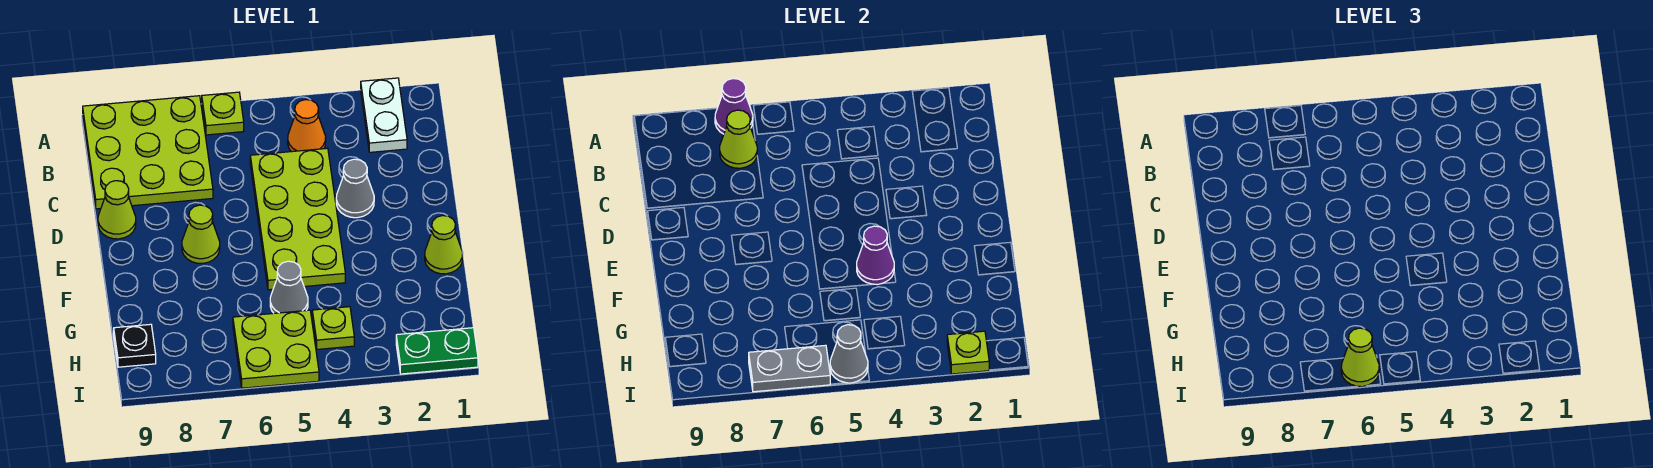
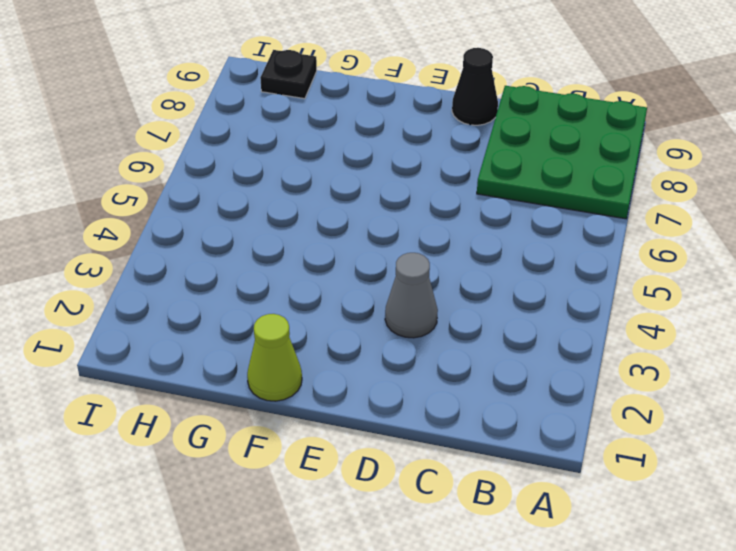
green plate A7:C9 level 1 -> lime plate A7:C9 level 1
black cone D9 level 1 -> lime cone D9 level 1
none -> white plate A2:B2 level 1
none -> lime plate A6 level 1
none -> orange cone B4 level 1

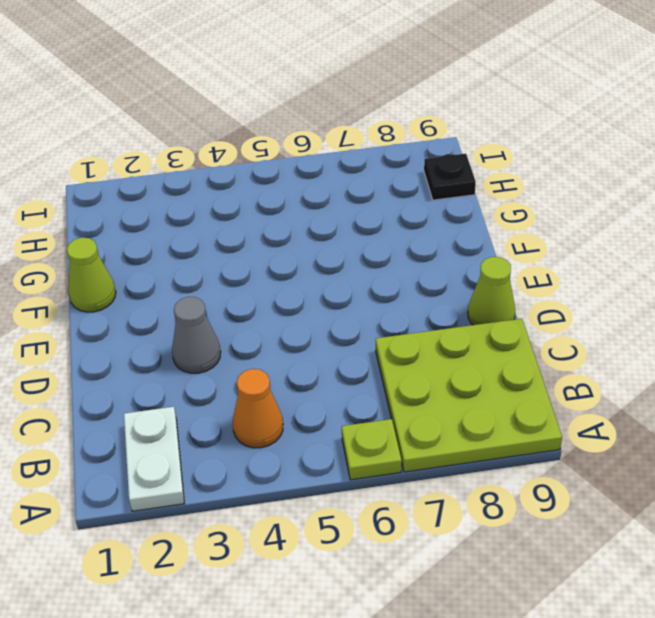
none -> lime plate C4:F5 level 1
none -> lime cone E7 level 1
none -> grey cone G5 level 1

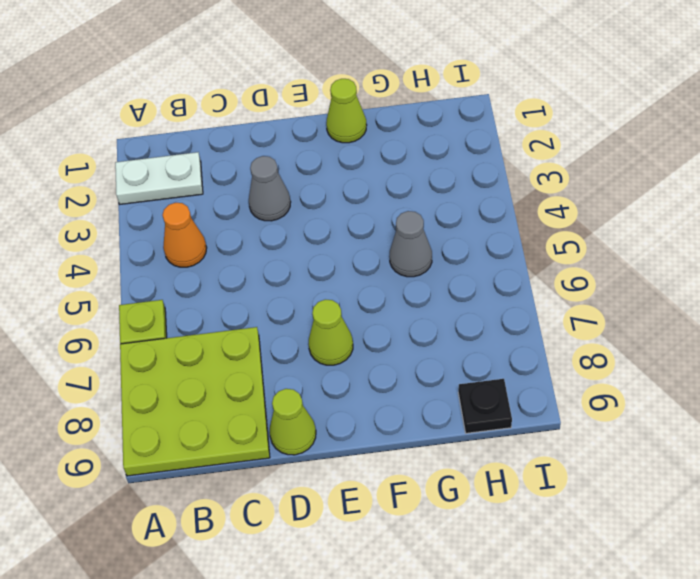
none -> lime plate C4:F5 level 1
none -> lime plate H4 level 1
none -> lime plate H5:I6 level 1

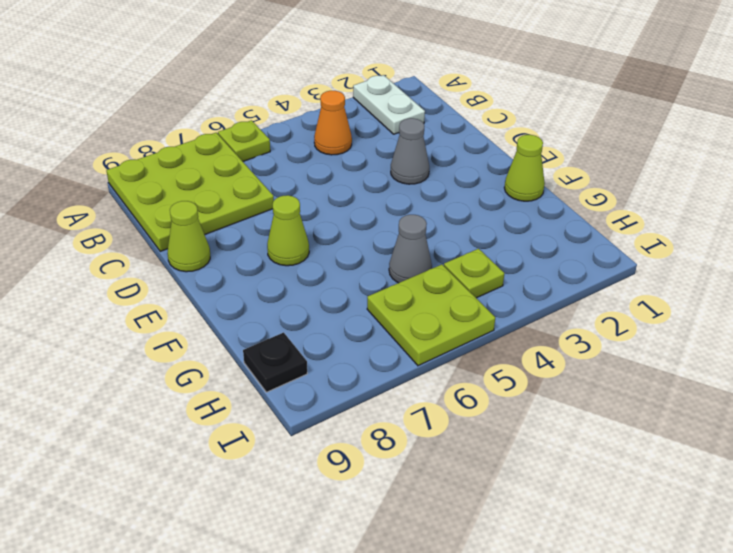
none -> lime plate C4:F5 level 1
none -> green plate I1:I2 level 1
none -> purple cone A7 level 2

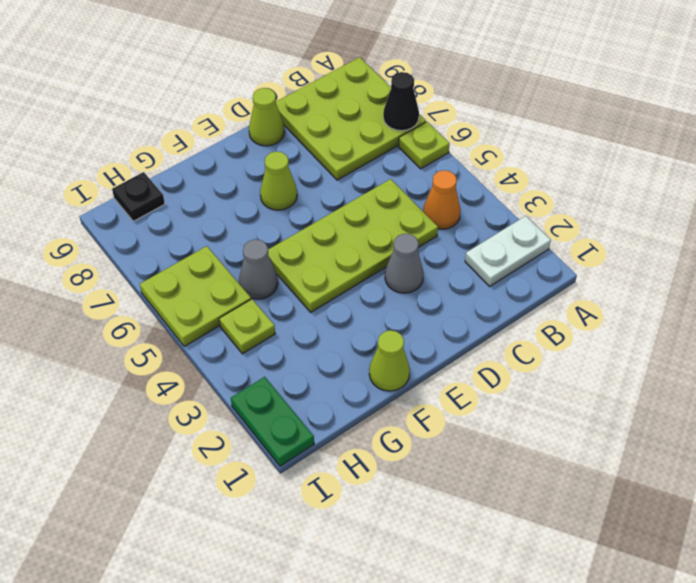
black cone A7 level 2 -> purple cone A7 level 2
none -> lime cone B7 level 2
none -> purple cone F4 level 2
none -> lime plate I2 level 2

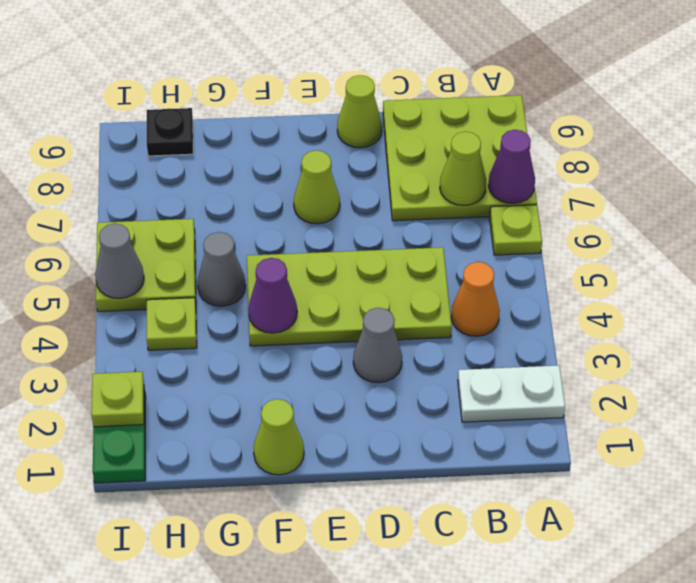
none -> grey plate I6:I7 level 2
none -> lime cone I6 level 3

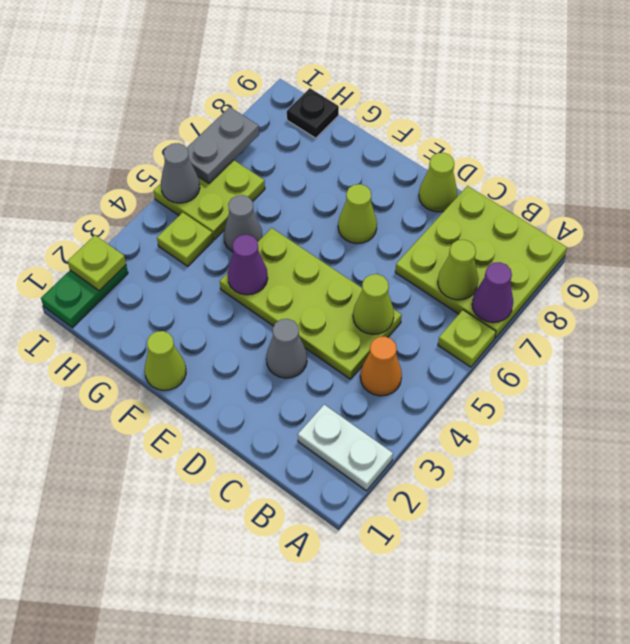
lime cone C5 level 2 -> lime cone I6 level 3

